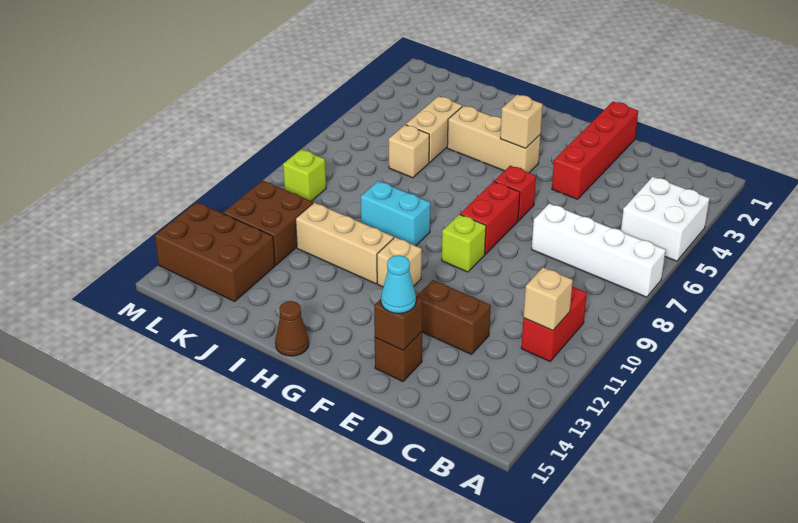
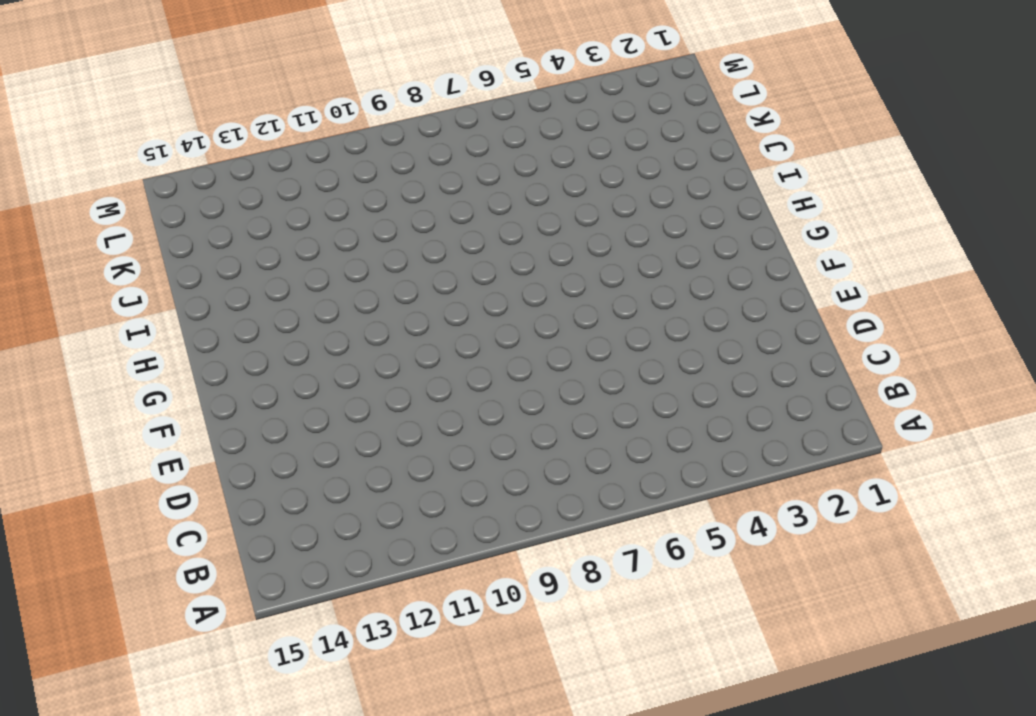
none -> white brick A4:B5 level 1
none -> white brick A7:D7 level 1
none -> red brick B10:B11 level 1

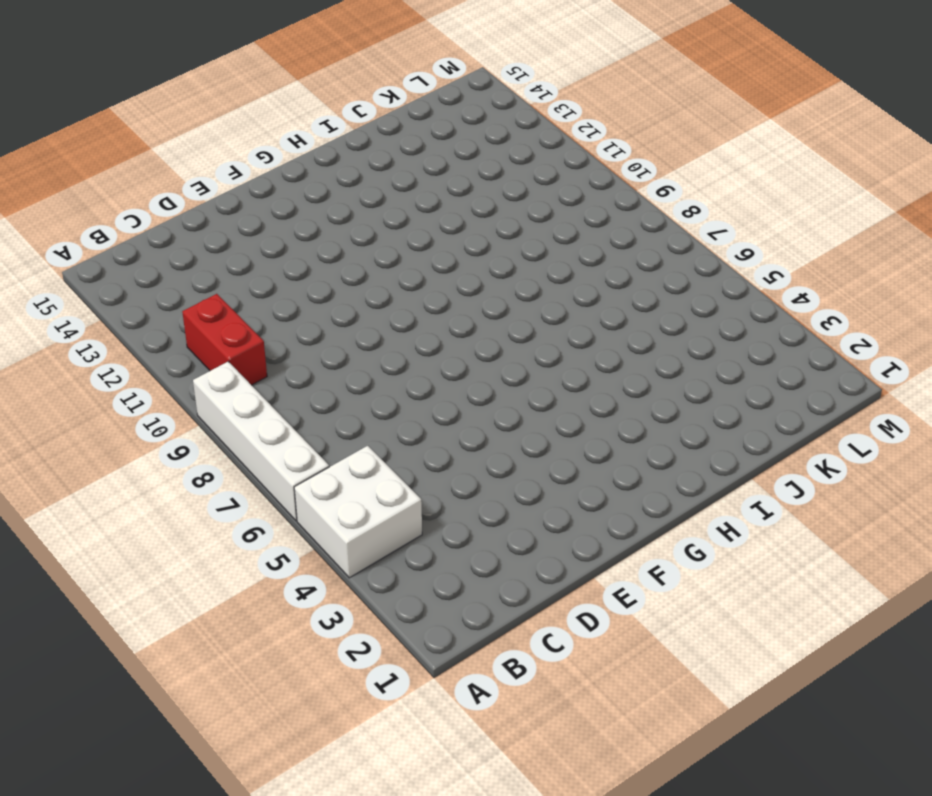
white brick A6:A9 level 1 -> white brick A7:D7 level 1
none -> brown brick D12:E12 level 1
none -> red brick E1:E4 level 1
none -> brown brick E14 level 1

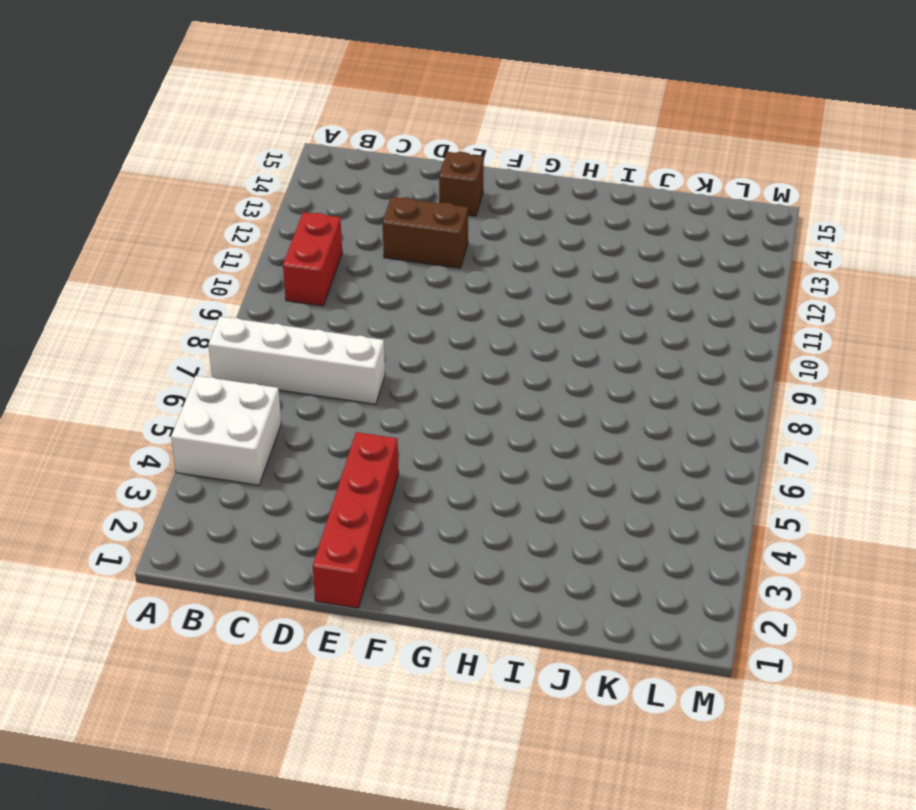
none -> red brick F6 level 1
none -> red brick F7:F8 level 1
none -> lime brick F9 level 1

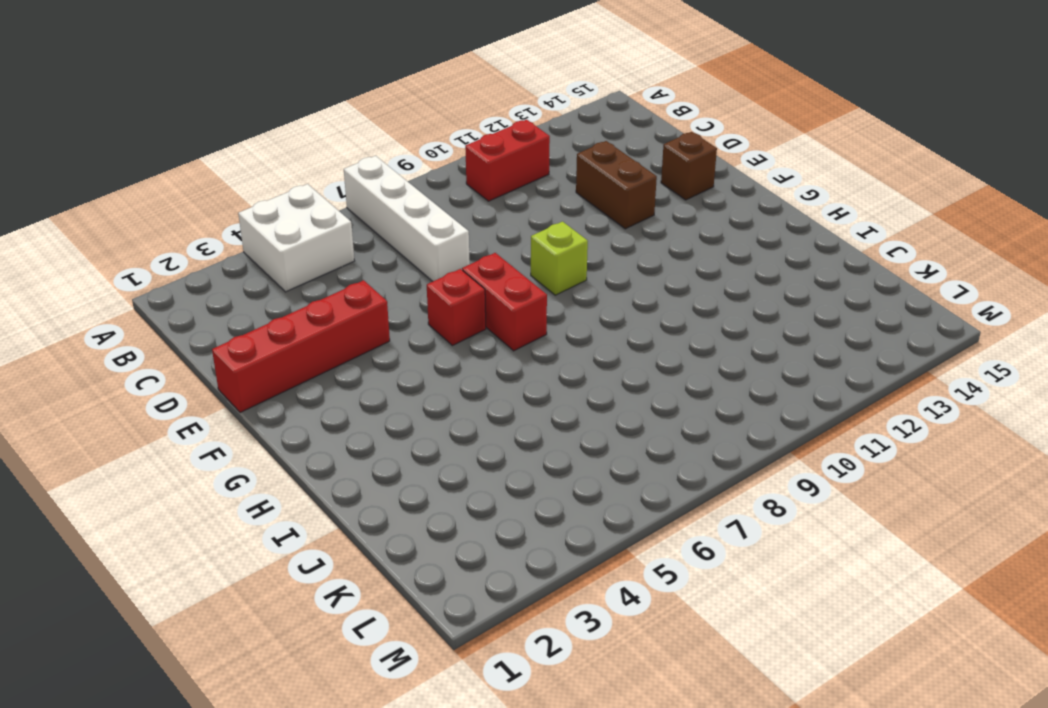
red brick F7:G7 level 1 -> red brick F7:F8 level 1
none -> tan brick G4:I4 level 1
none -> tan brick G11 level 1
none -> cyan brick H9:I9 level 1

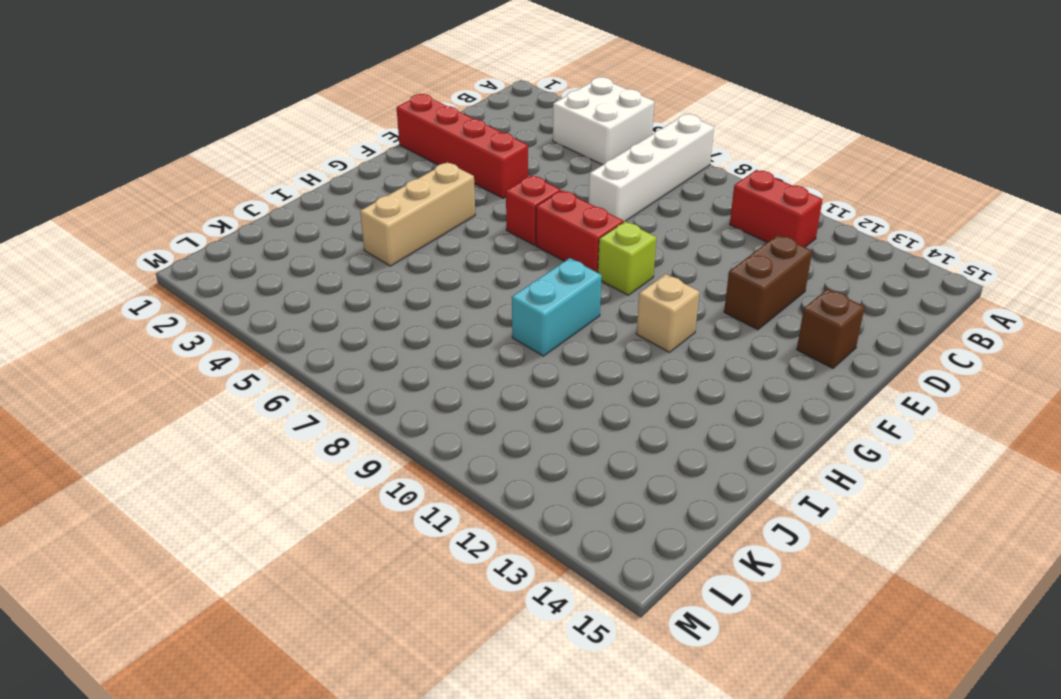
none -> tan brick H11:J11 level 1
none -> brown cone H15 level 1
none -> tan brick J4:J5 level 1

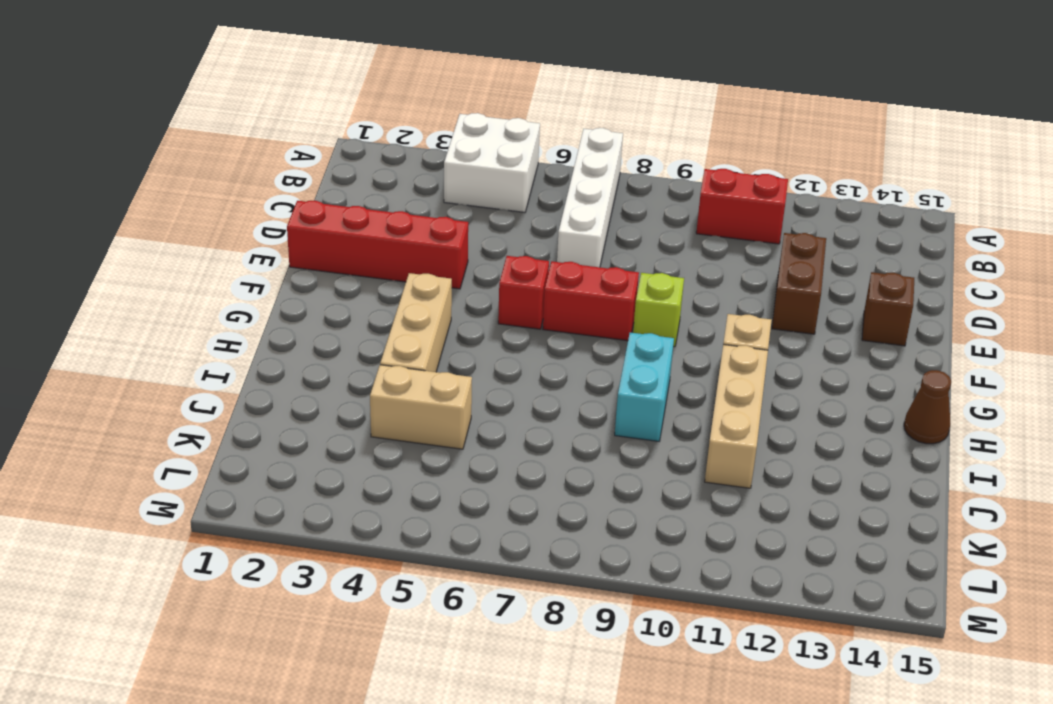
none -> tan brick J6 level 1
none -> brown brick K11:L12 level 1
none -> brown brick K13:M14 level 1

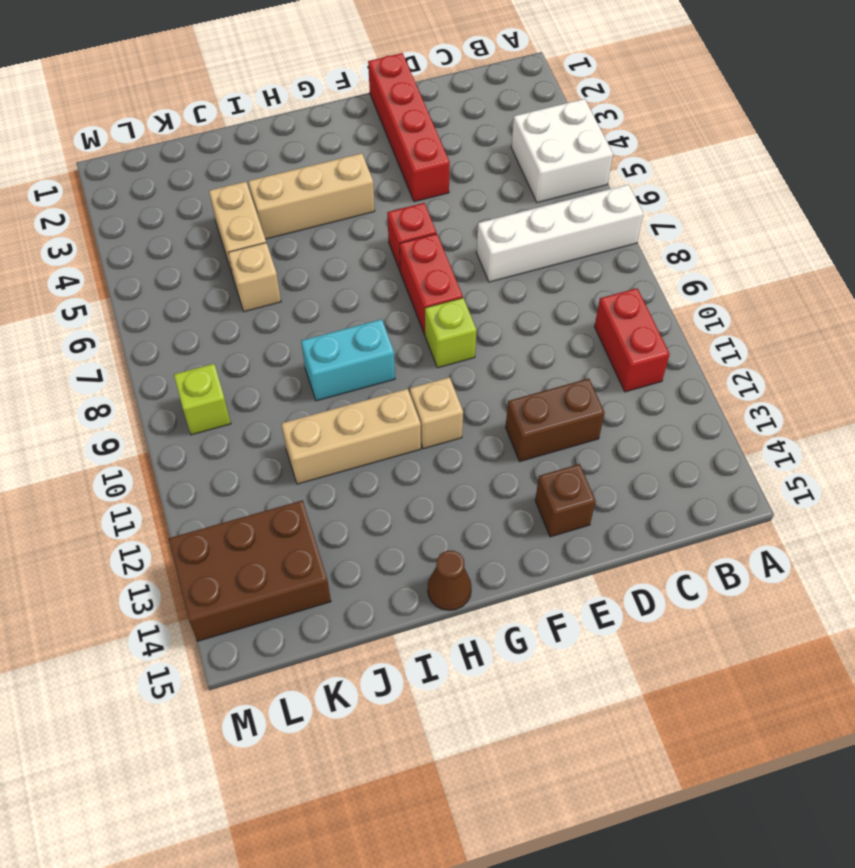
none -> brown brick K11:L12 level 1
none -> tan brick B11 level 2
none -> brown brick E14 level 2

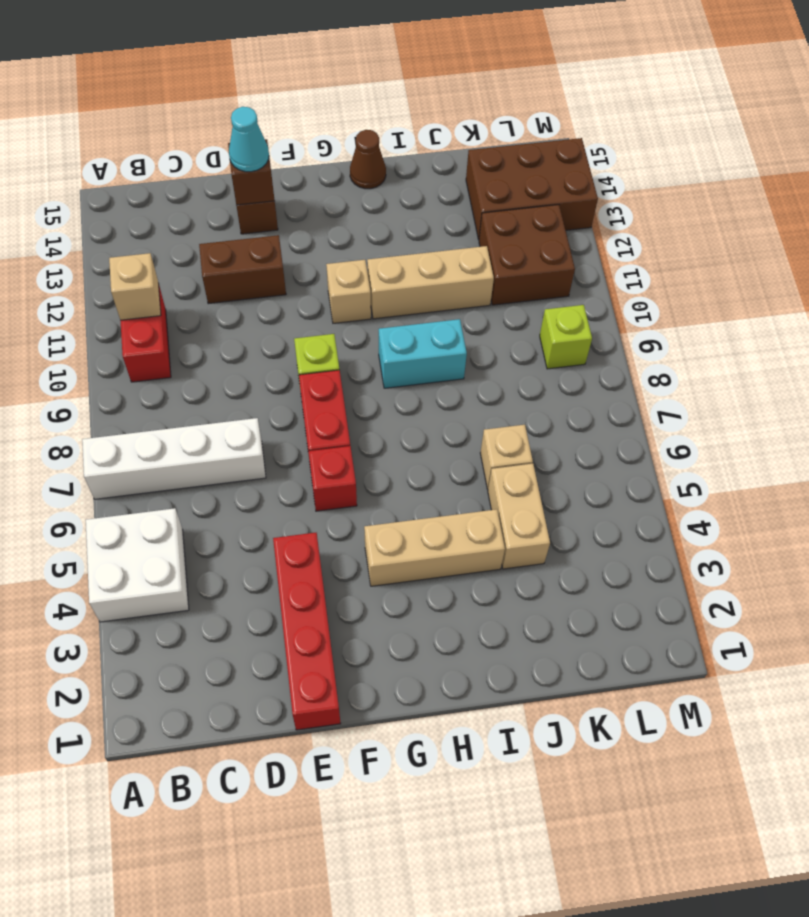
none -> tan brick G4 level 2

